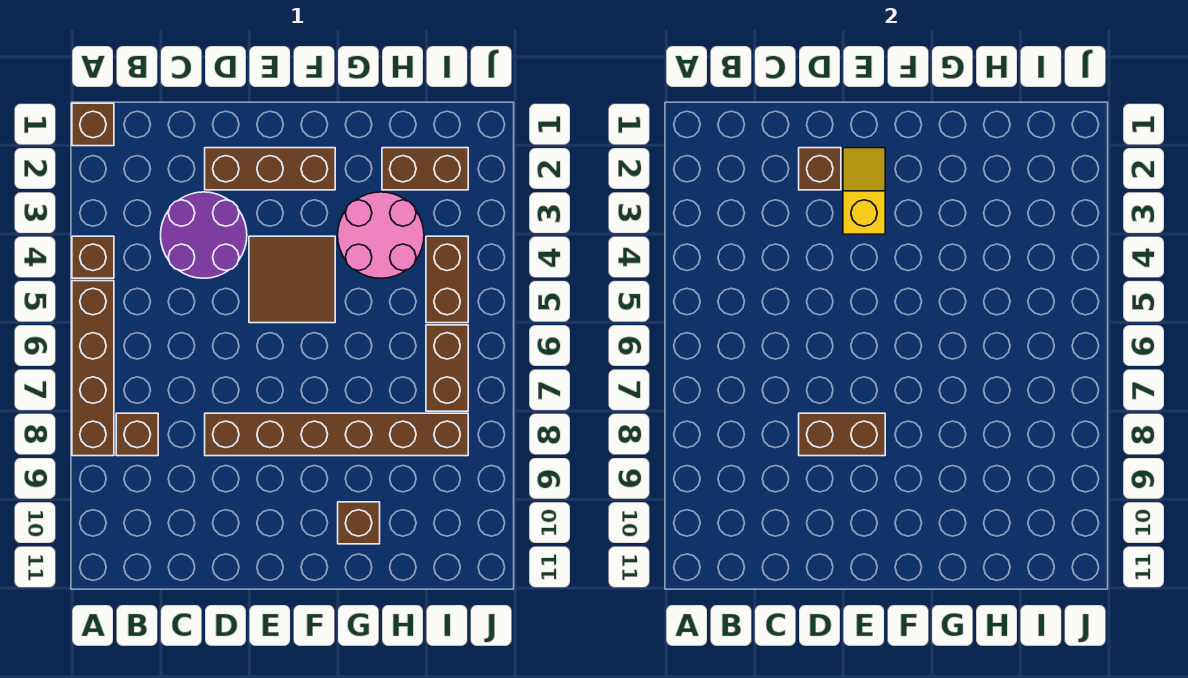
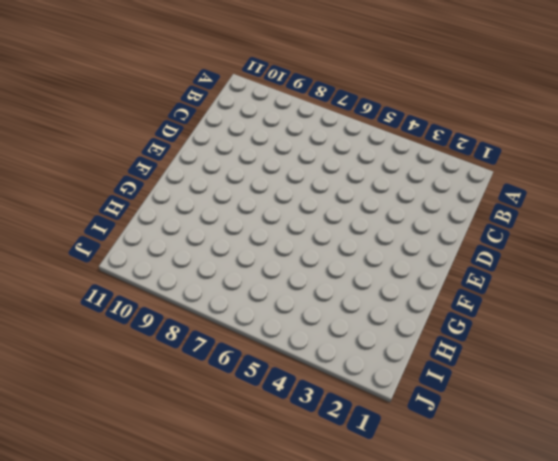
none -> brown brick A1 level 1
none -> brown brick A4 level 1
none -> brown brick A5:A8 level 1

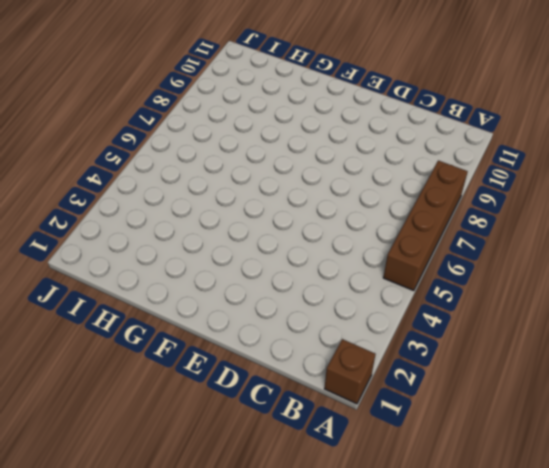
none -> brown brick A4 level 1
none -> brown brick B8 level 1
none -> purple round brick C3:D4 level 1

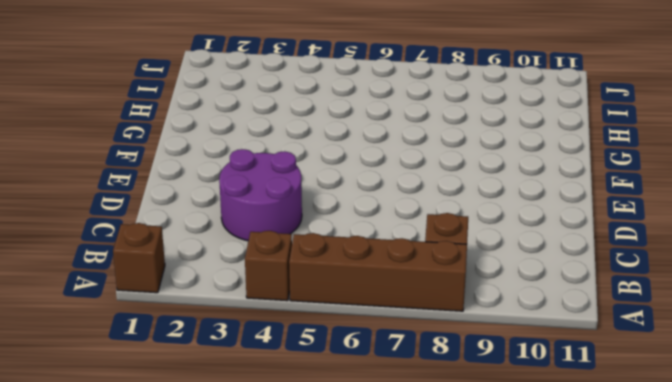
none -> brown brick D2:F2 level 1
none -> brown brick D8:I8 level 1
none -> brown tile E4:F5 level 1

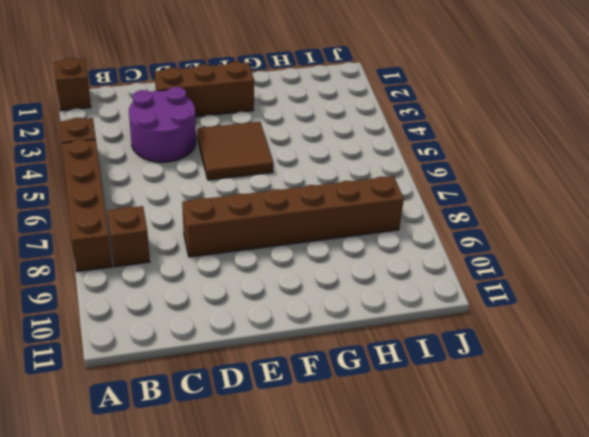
none -> pink round brick G3:H4 level 1
none -> brown brick G10 level 1
none -> brown brick H2:I2 level 1

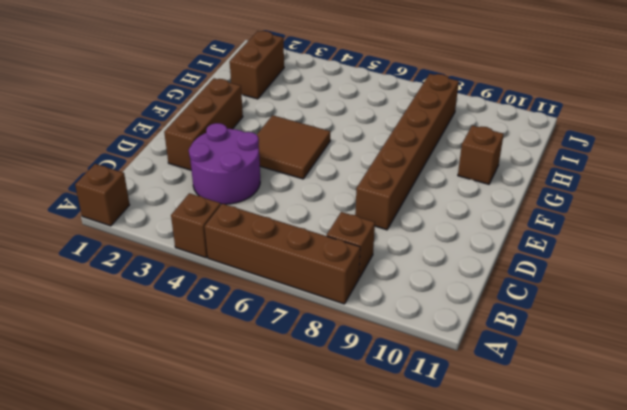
none -> pink round brick G3:H4 level 1
none -> brown brick I4:I5 level 1
none -> brown brick I6:I7 level 1

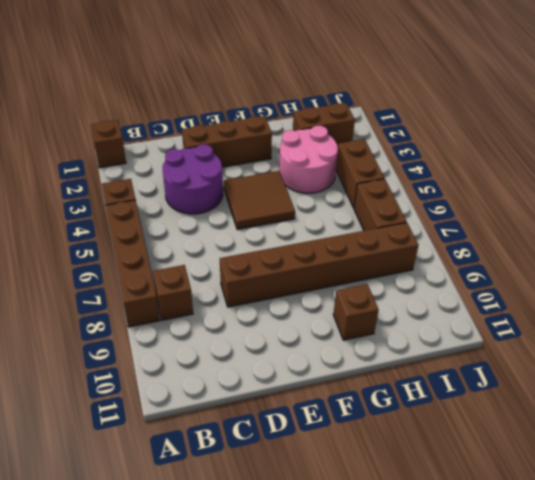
none -> brown brick D2 level 2
none -> brown brick D8:E8 level 2
none -> yellow slope E2:E3 level 2 top 3

